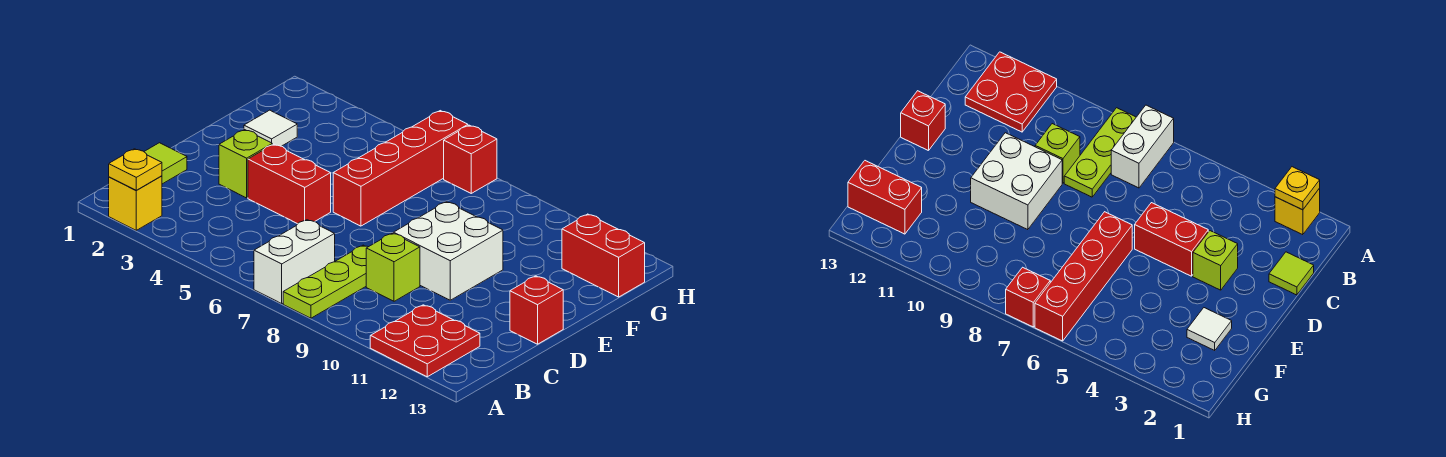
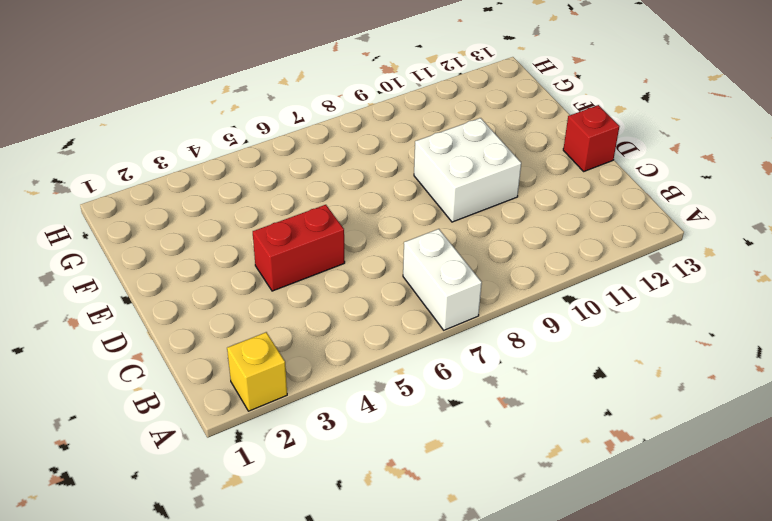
none -> lime plate A8:C8 level 1
none -> red plate A11:B12 level 1
none -> lime tile C1 level 1

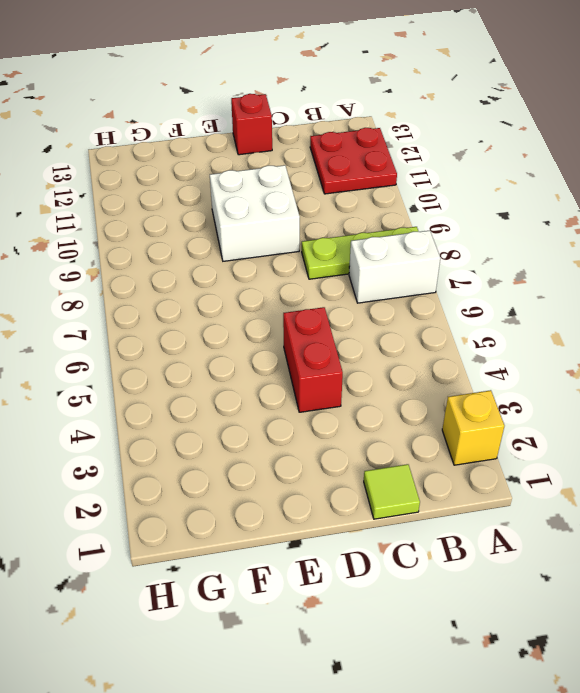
none -> lime brick C9 level 1
none -> lime brick D3 level 1
none -> red brick E6:H6 level 1

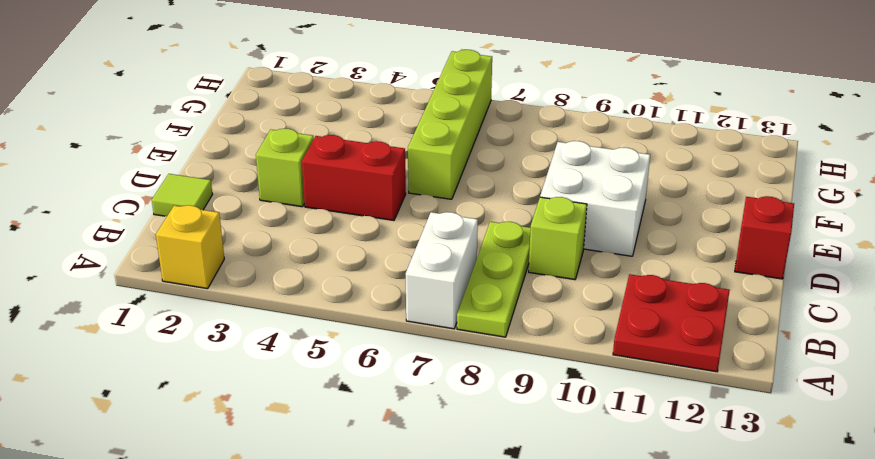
lime brick E6:H6 level 1 -> red brick E6:H6 level 1
none -> white tile F2 level 1
none -> red brick G12:G13 level 1
none -> red brick H7 level 1

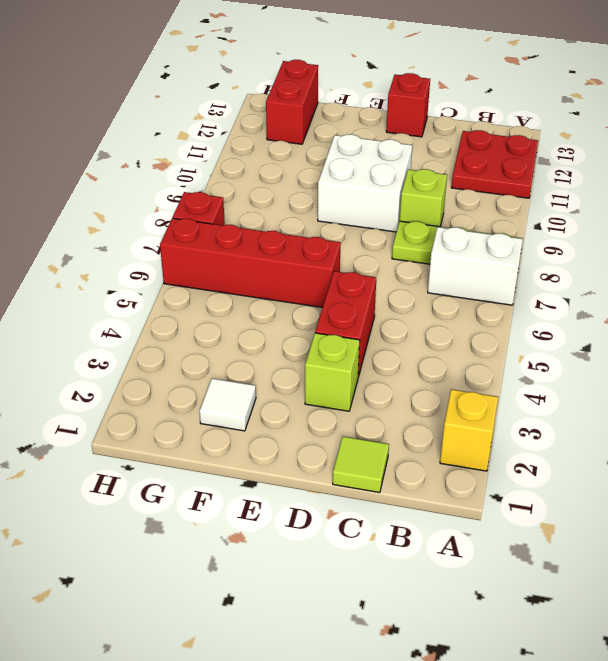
none -> yellow plate A2 level 2

